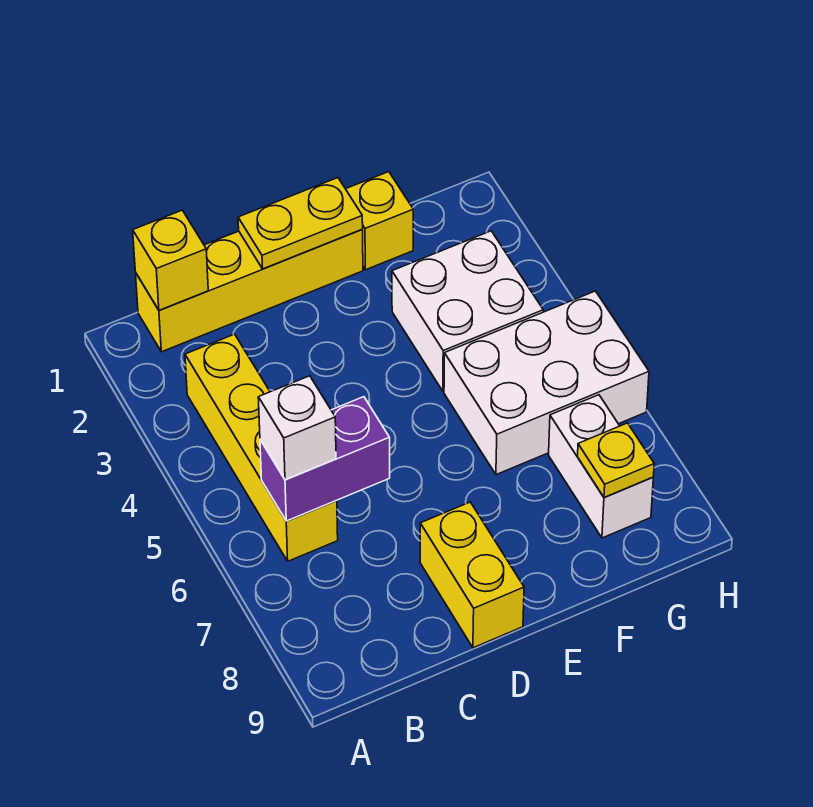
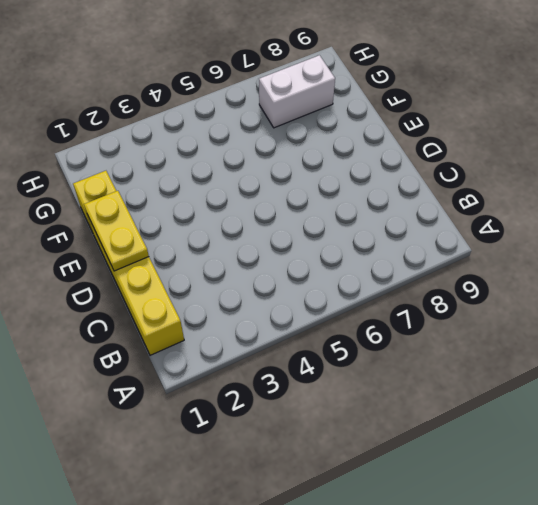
none -> yellow brick B3:B6 level 1
none -> yellow brick D8:D9 level 1
none -> white brick F3:G4 level 1

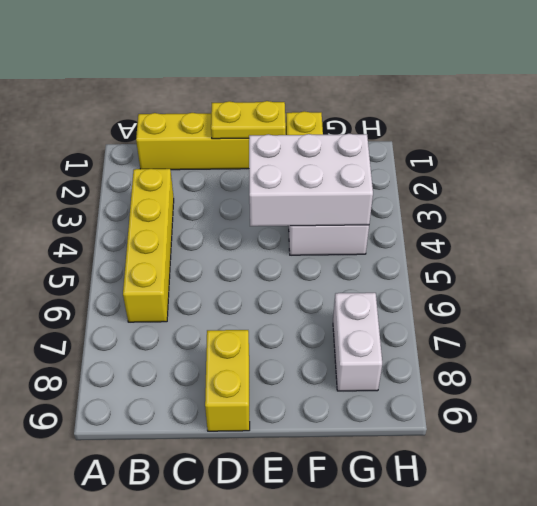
white brick E3:G4 level 2 -> white brick F5:H6 level 1
none -> yellow brick B1 level 2
none -> purple brick B6:C6 level 2
none -> yellow plate G8 level 2

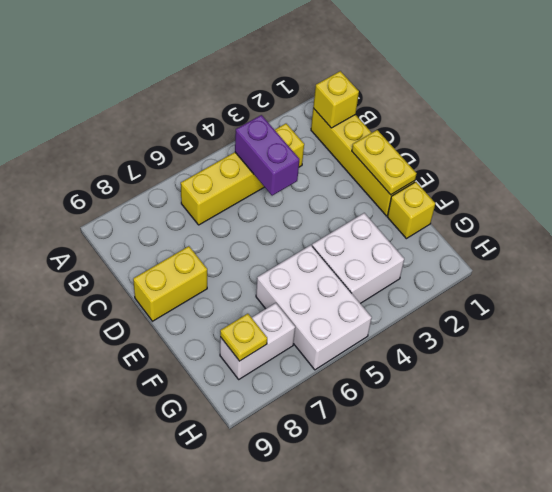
purple brick B4:C4 level 2 -> purple brick B6:C6 level 2
none -> white brick B6 level 3

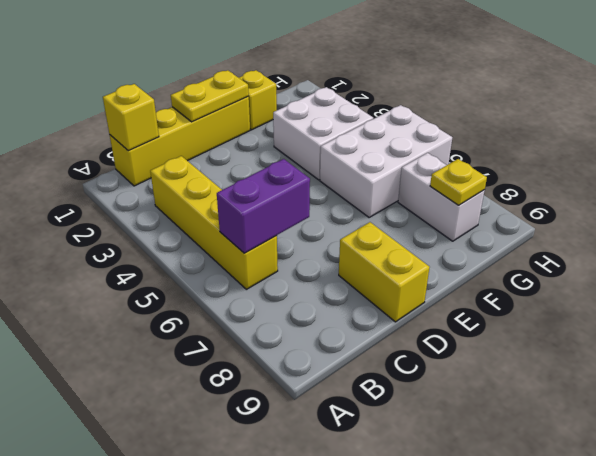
none -> white brick B6 level 3

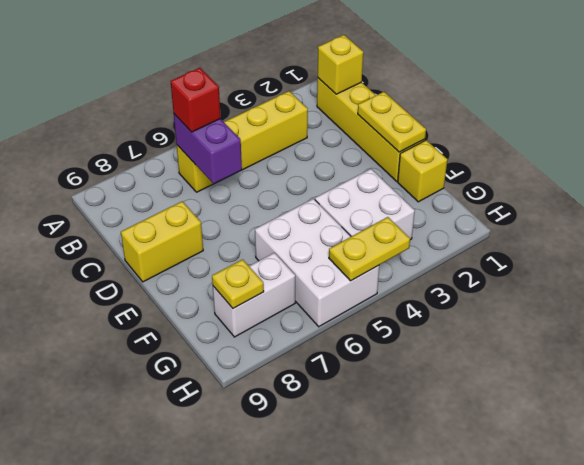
red brick B6 level 3 -> white brick B6 level 3
yellow plate H4:H5 level 2 -> none

